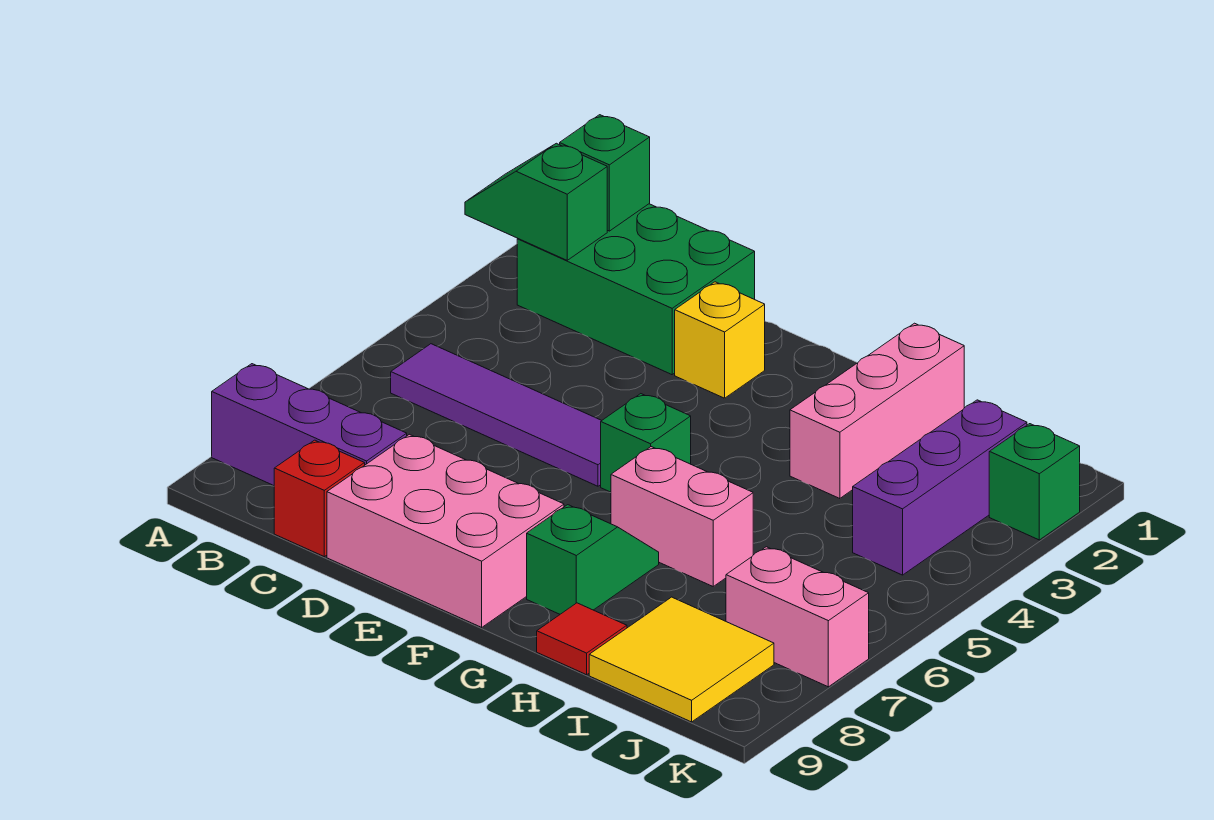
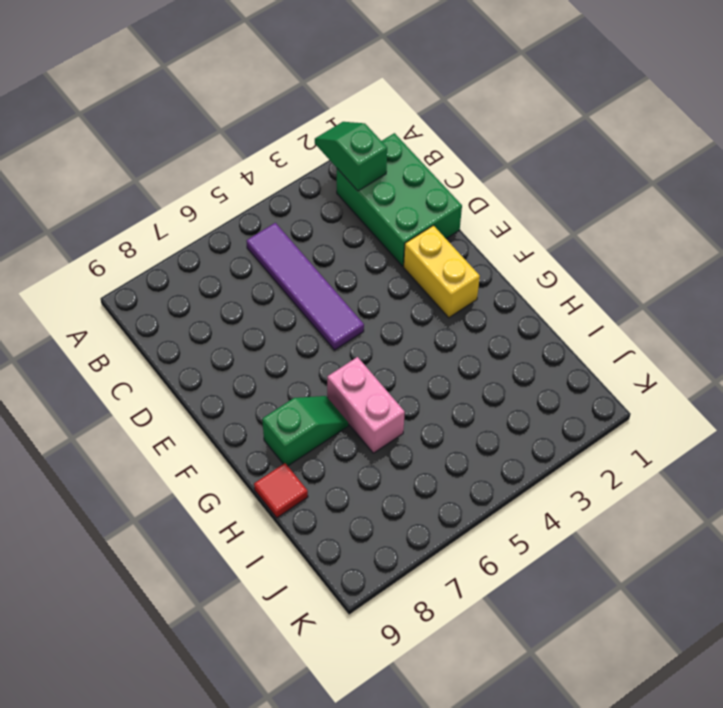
yellow brick E2:F2 level 1 -> yellow brick E2 level 1
none -> purple brick A8:C8 level 1
none -> red brick C9 level 1
none -> pink brick D8:F9 level 1

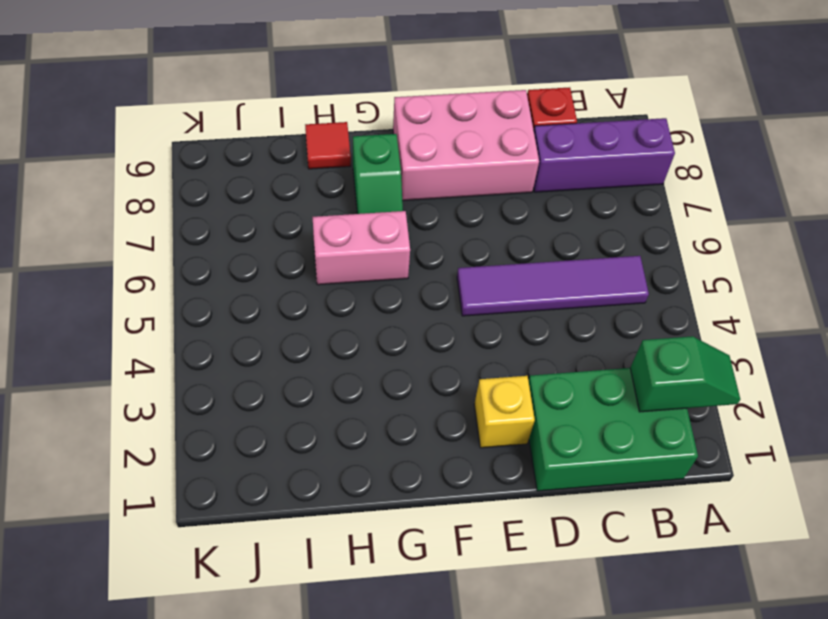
none -> green brick F5 level 1
none -> pink brick H1:H3 level 1
none -> yellow tile I8:J9 level 1

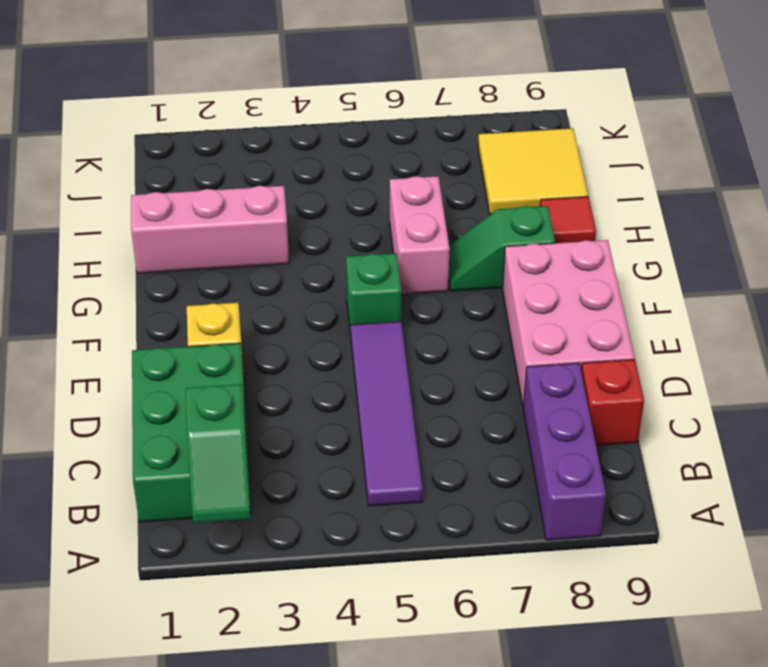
none -> purple brick J2:J4 level 1
none -> pink brick J7:K7 level 1
none -> green brick K2 level 1

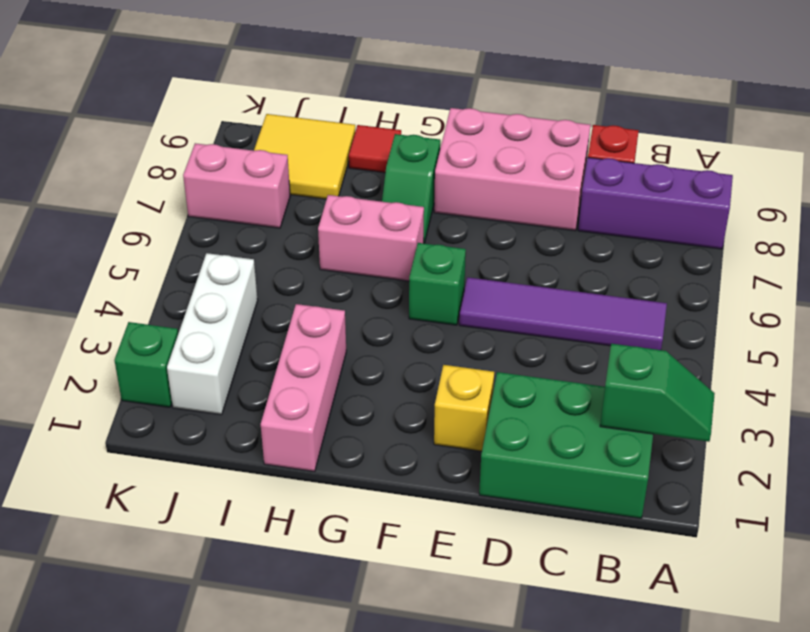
white brick J2:J4 level 1 -> purple brick J2:J4 level 1
none -> green brick B1 level 2

